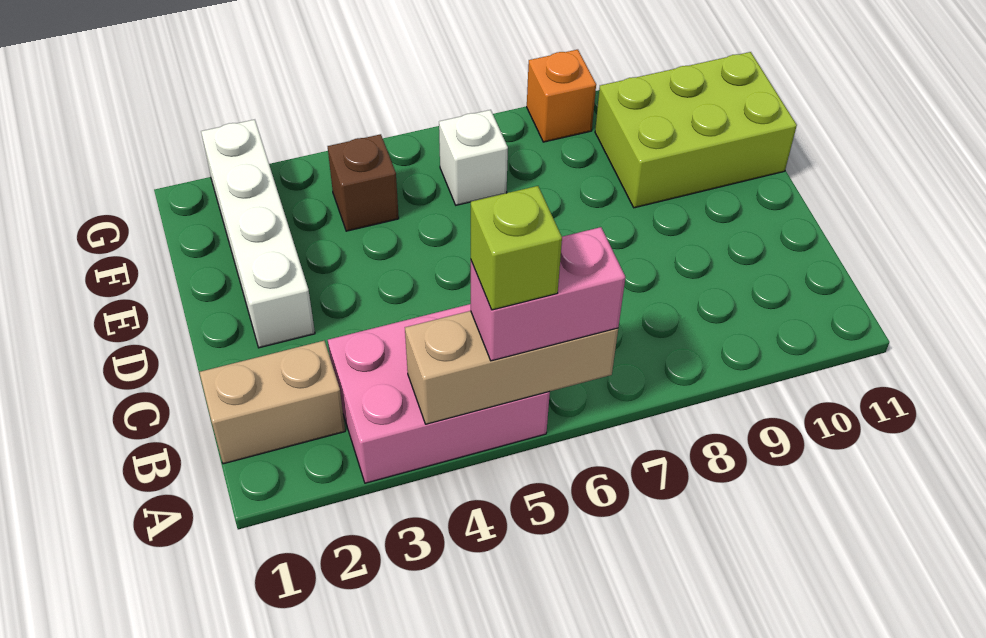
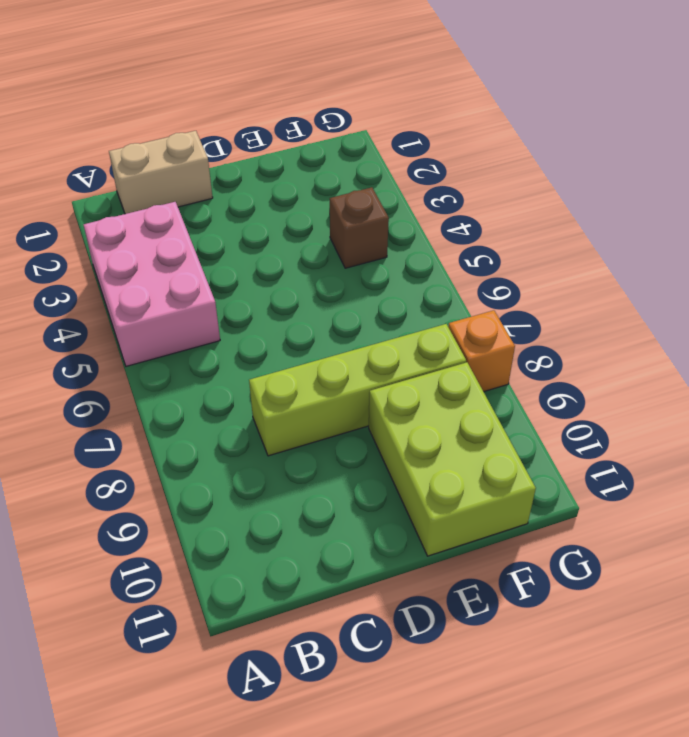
tan brick B1:C1 level 1 -> tan brick B1:B2 level 1
lime brick C8:F8 level 1 -> none
none -> white brick D2:G2 level 1
none -> white brick F6 level 1

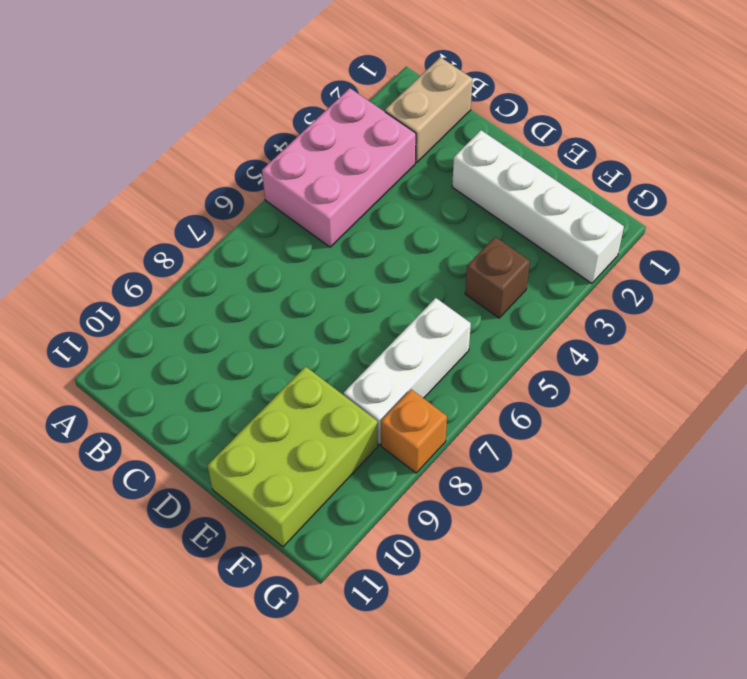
white brick F6:F8 level 1 -> white brick F6 level 1
none -> tan brick A4:A6 level 2
none -> pink brick A5:A6 level 3

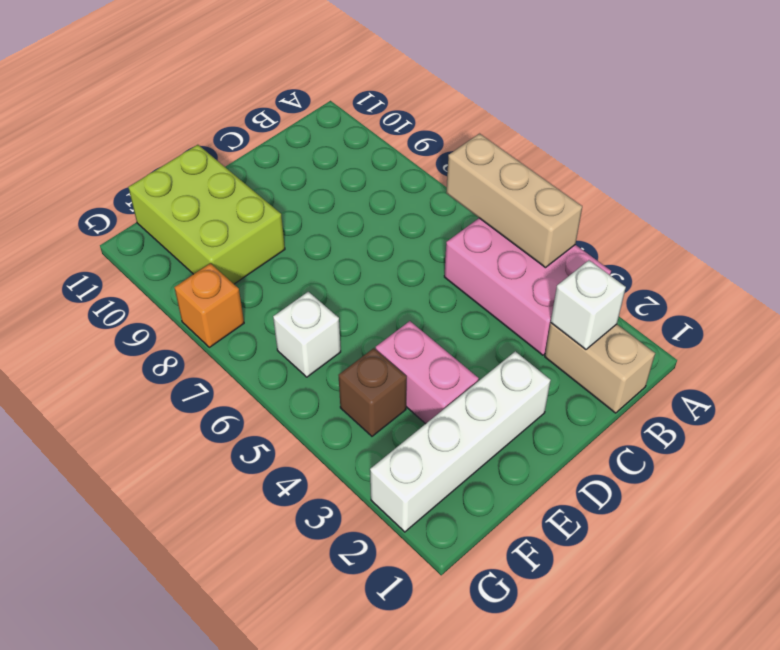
white brick B2 level 2 -> none
pink brick E3:E4 level 1 -> pink brick A5:A6 level 3
none -> lime brick A5 level 4

